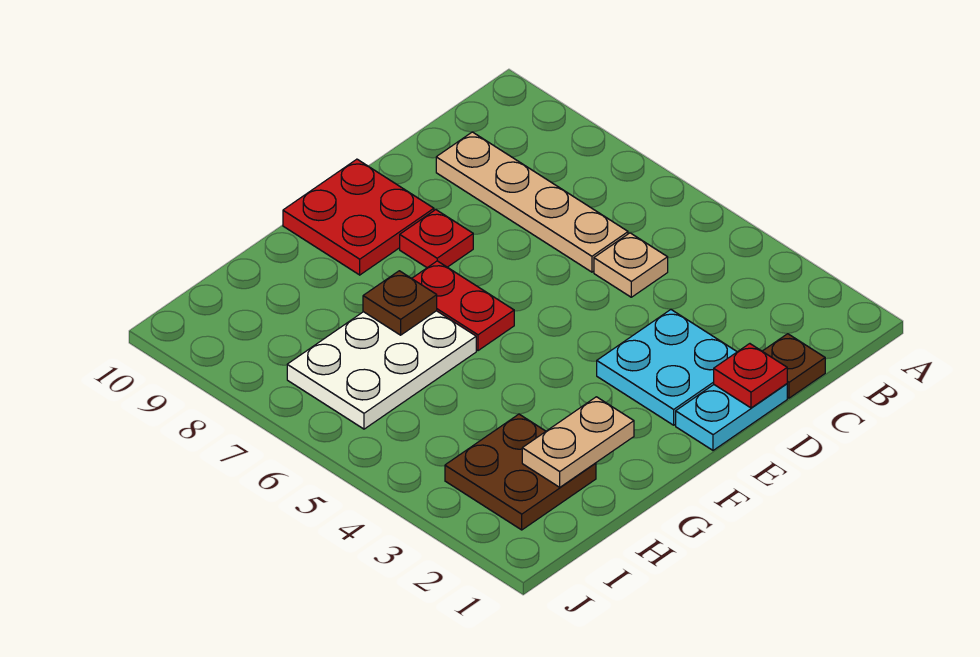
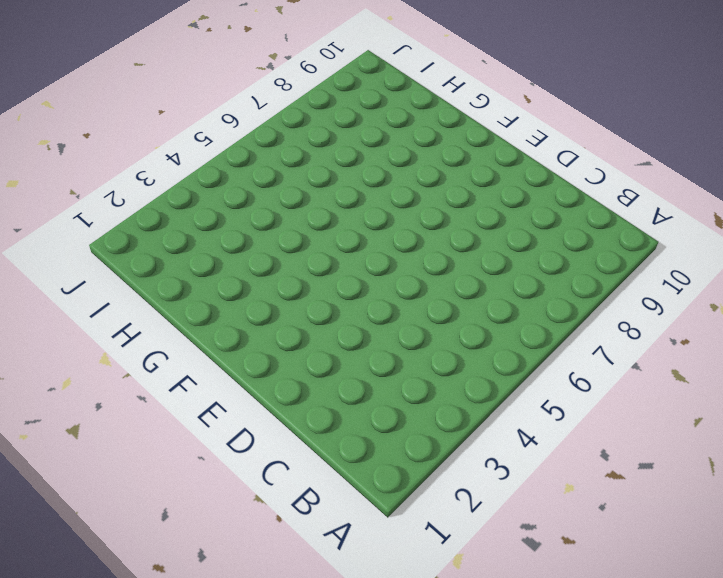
none -> brown plate C1 level 1
none -> tan plate C5 level 1
none -> tan plate C6:C9 level 1

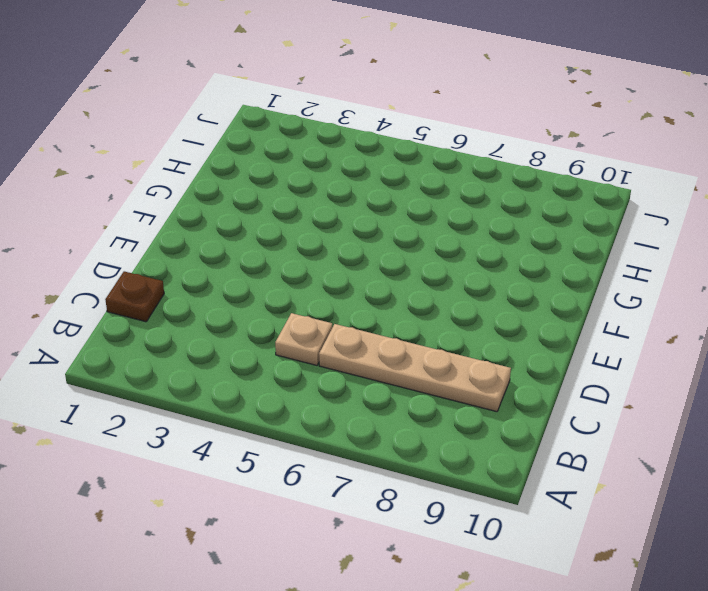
none -> cyan plate D1:E1 level 1
none -> cyan plate D2:E3 level 1
none -> red plate E8 level 1

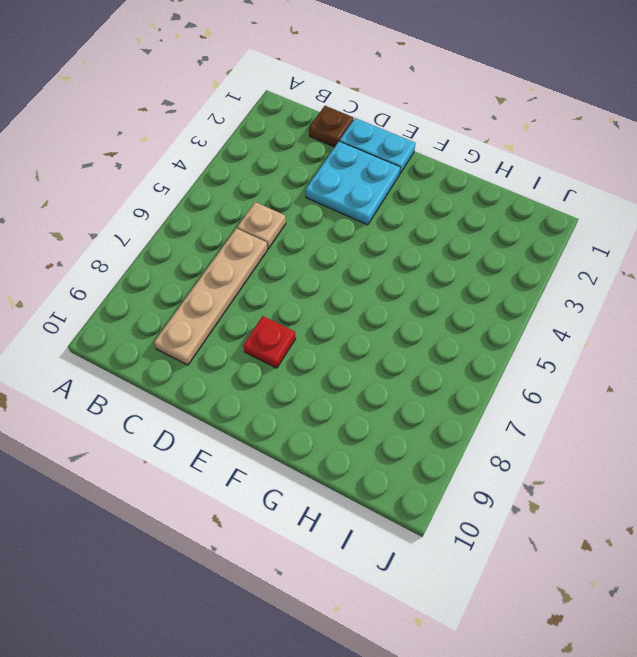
none -> red plate E9:F10 level 1
none -> red plate F6:F7 level 1
none -> white plate G6:I7 level 1

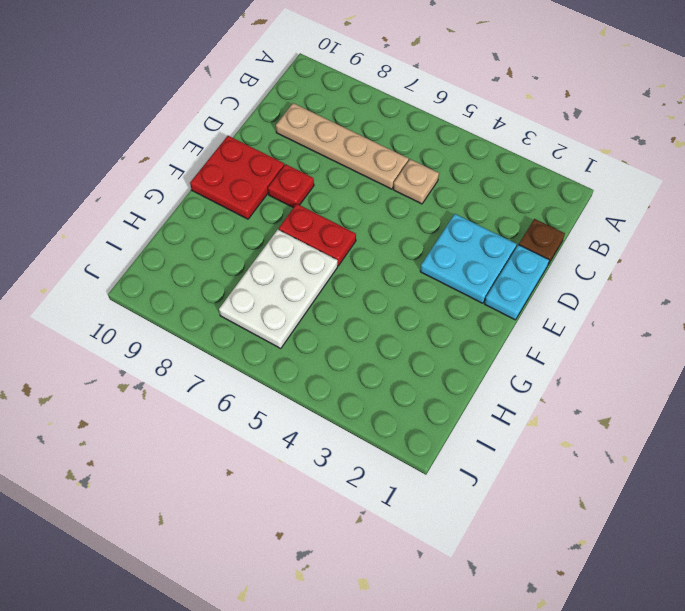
none -> brown plate H2:I3 level 1
none -> red plate D1 level 2
none -> tan plate G2:H2 level 2

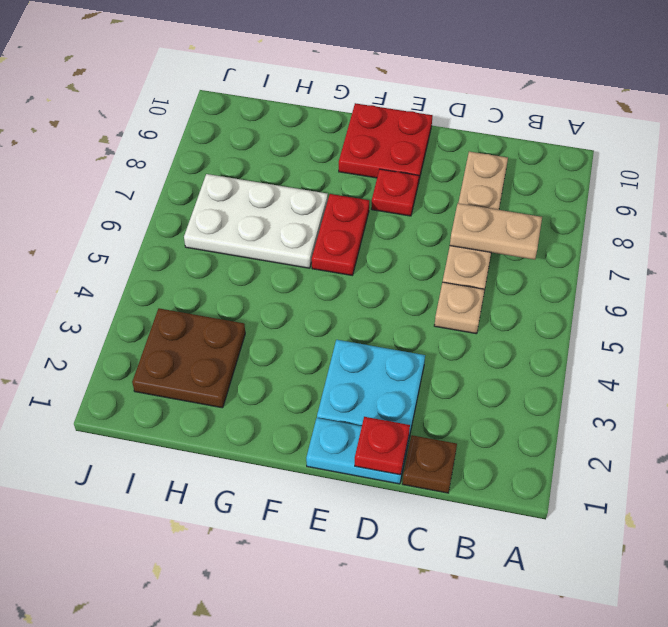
tan plate B7:C7 level 2 -> tan plate G2:H2 level 2
none -> brown plate G7 level 2

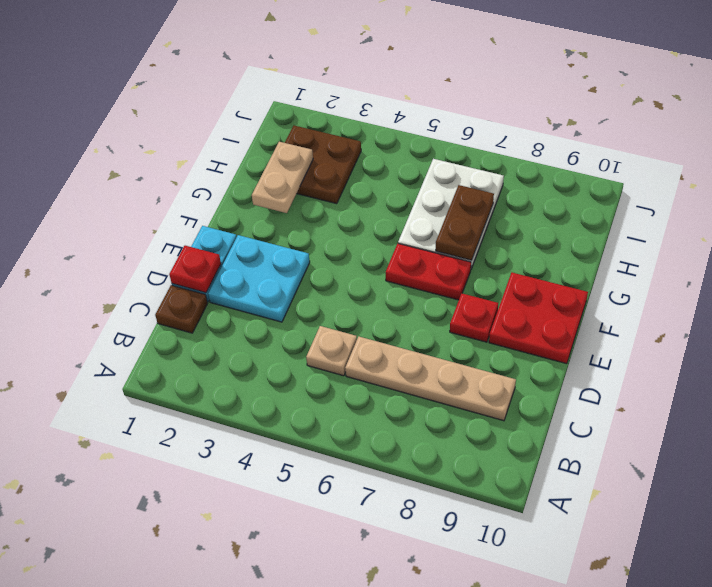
brown plate G7:H7 level 2 -> brown plate G7 level 2

